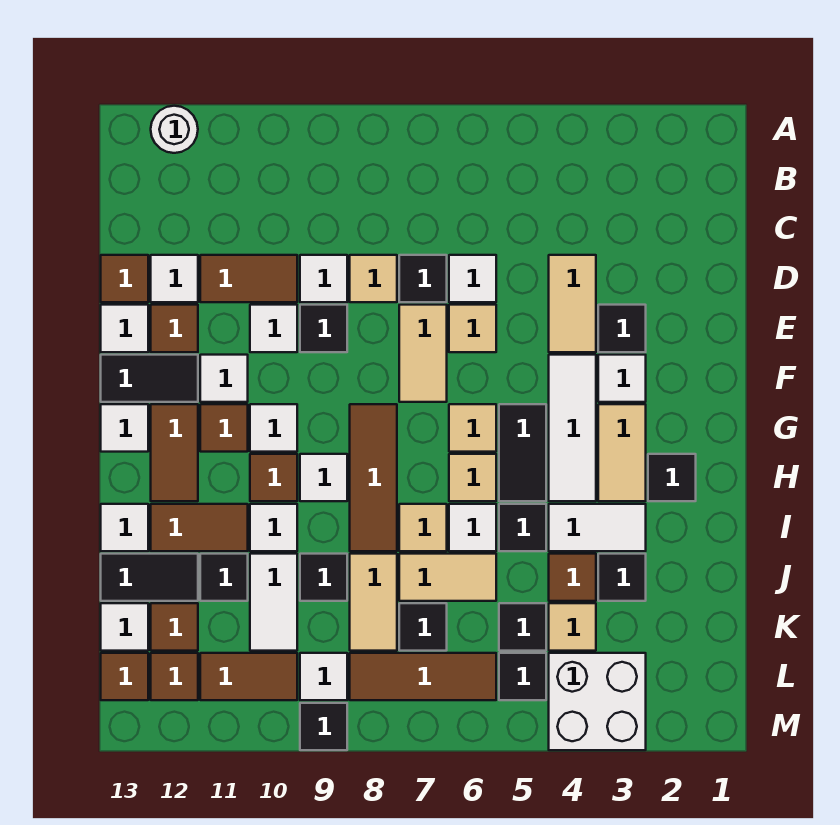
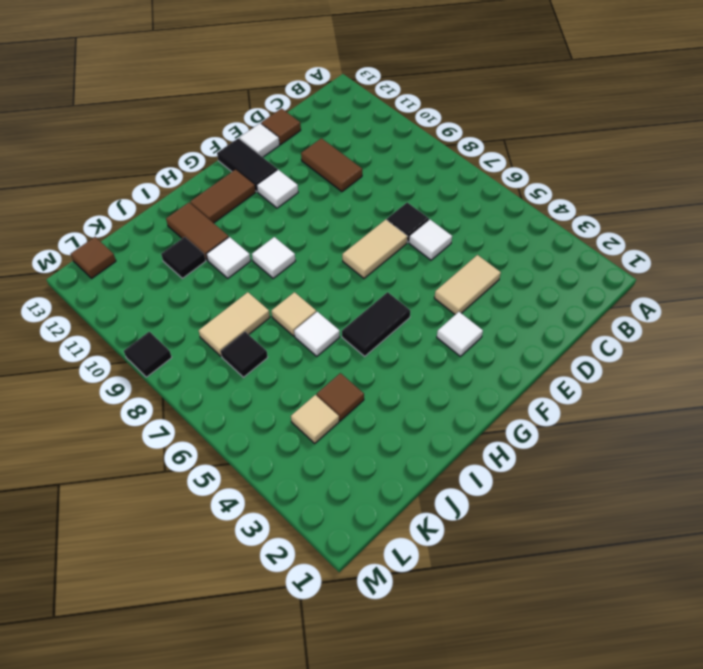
none -> white round brick A12 level 1
none -> tan tile D8 level 1
none -> white tile D9 level 1
none -> white tile D12 level 1

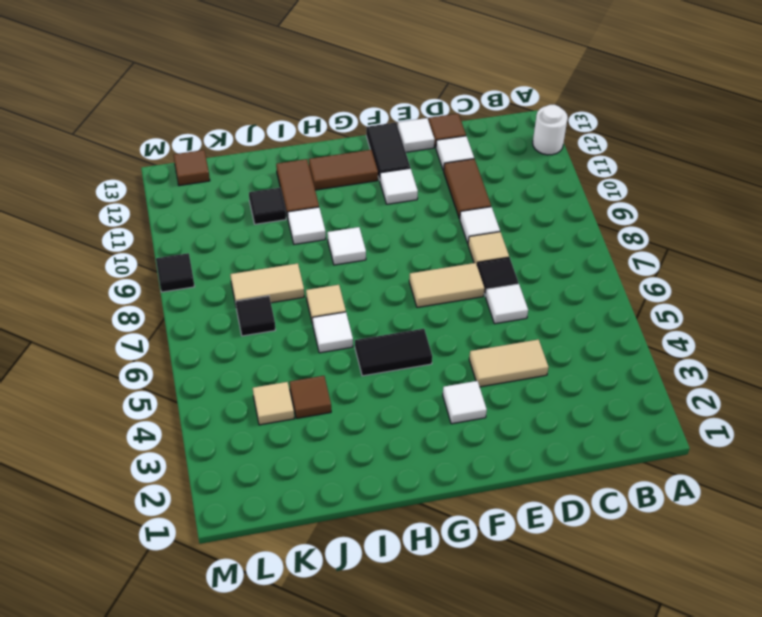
none -> black tile E3 level 1
none -> tan tile E6 level 1
none -> black tile E9 level 1
none -> white tile E10 level 1

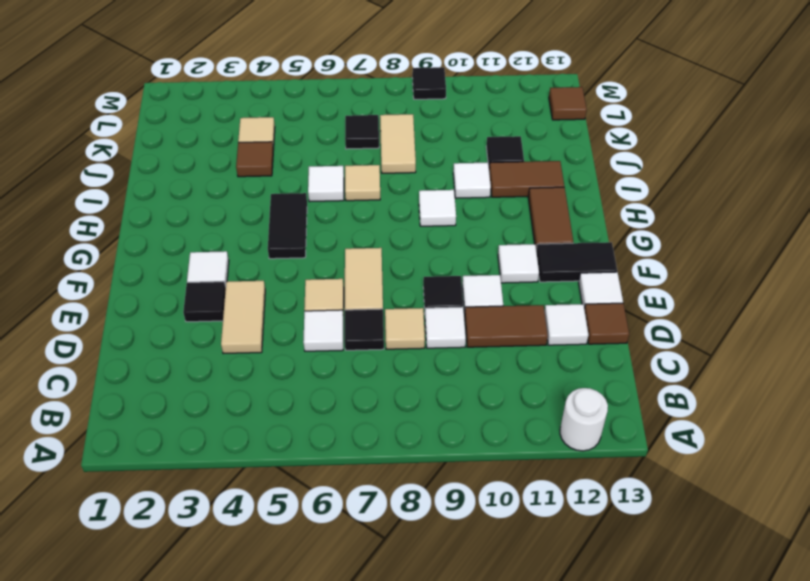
none -> brown tile E12 level 1
none -> white tile F4:H4 level 1
none -> tan tile G3:H3 level 1
none -> tan tile G6 level 1

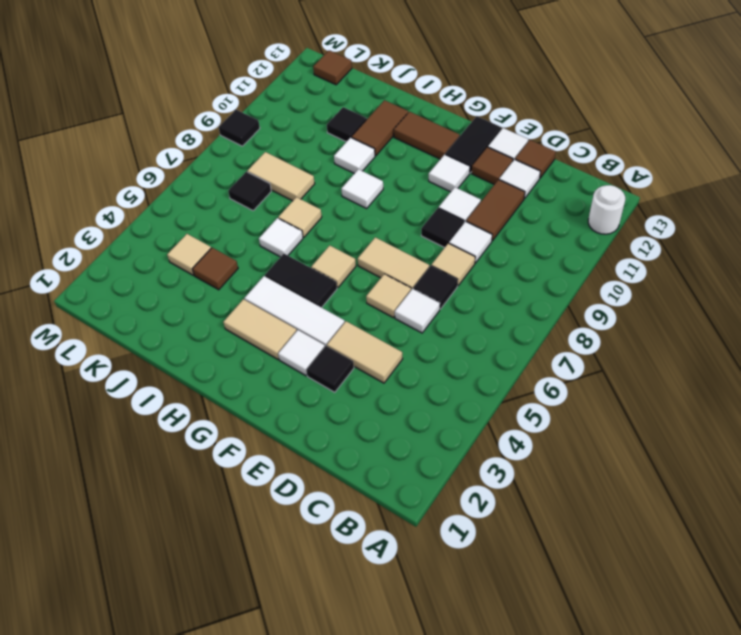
none -> brown tile G8:I8 level 1
none -> white tile G10 level 1
none -> brown tile G11 level 1
none -> white tile G13 level 1

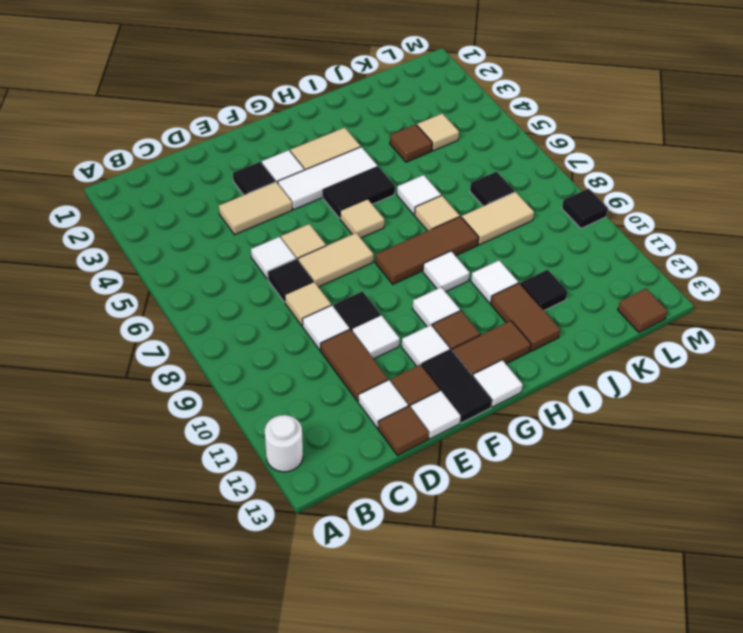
none -> black tile H2 level 1
none -> tan tile H6 level 1
none -> brown tile H10 level 1
none -> white tile I3:I4 level 1

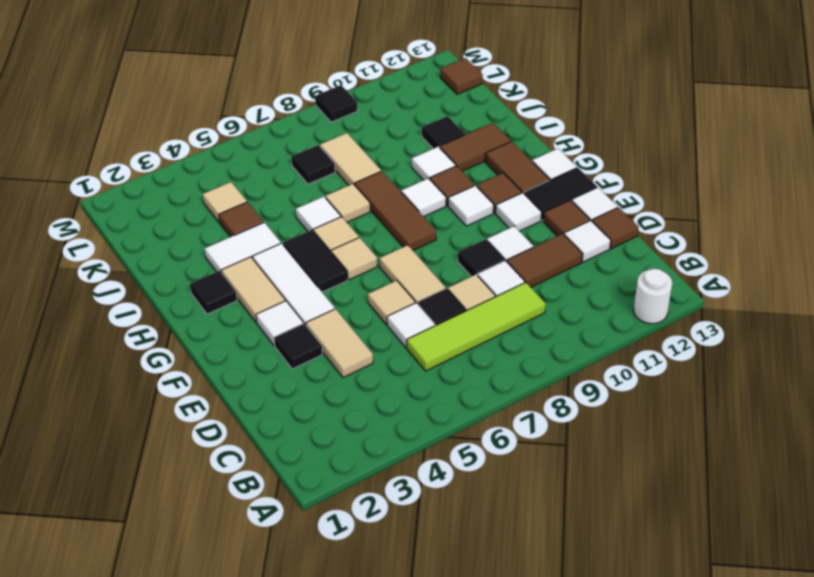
lime tile C6:C9 level 1 -> none
none -> black tile I5 level 1
none -> white tile I13 level 1
none -> black tile J3 level 1
none -> tan tile J6:J7 level 1

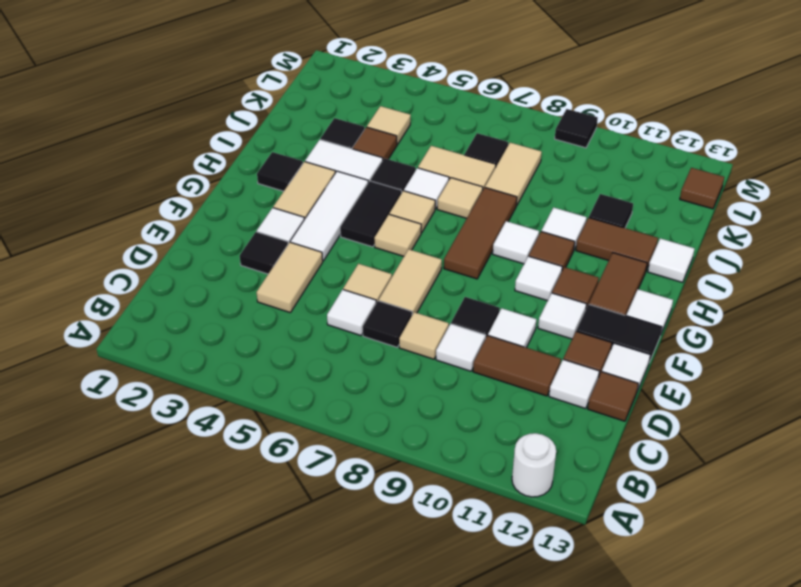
none -> black tile J9 level 1
none -> white tile J10:K10 level 1
none -> black tile J12:J13 level 1
none -> black tile K5 level 1

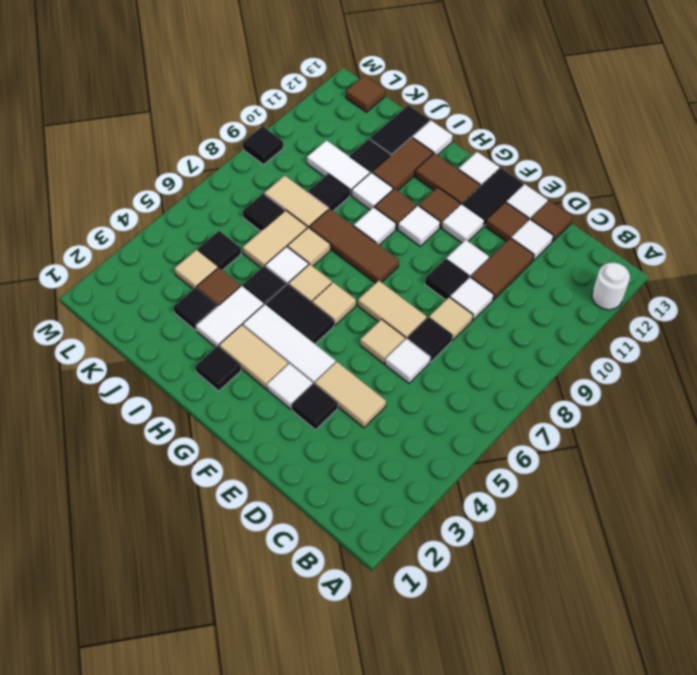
none -> brown tile K12 level 1
none -> white tile K13 level 1
none -> white brick L3:M4 level 1
none -> black tile L5 level 1

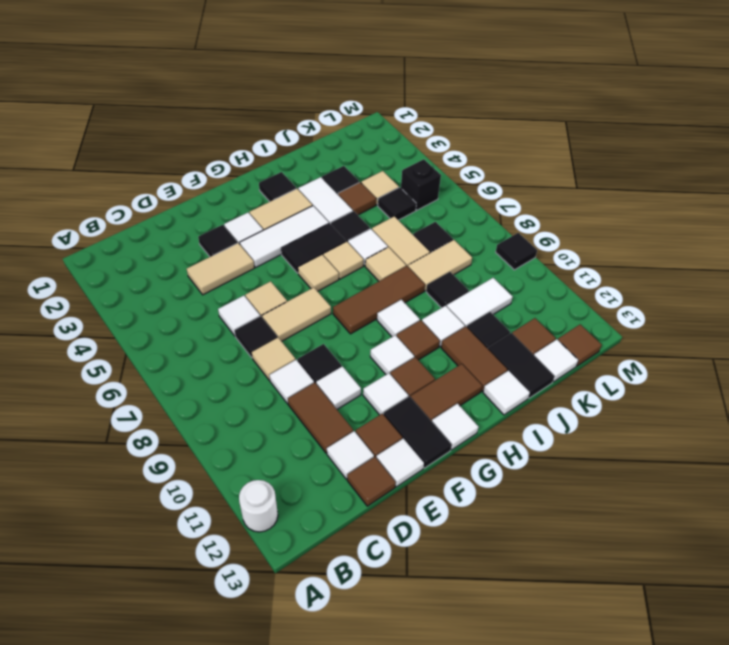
black brick L5 level 1 -> black tile L5 level 1
none -> white brick L3:M4 level 1
none -> brown tile L6:L8 level 1
none -> white tile L9 level 1
none -> brown tile L10:L11 level 1

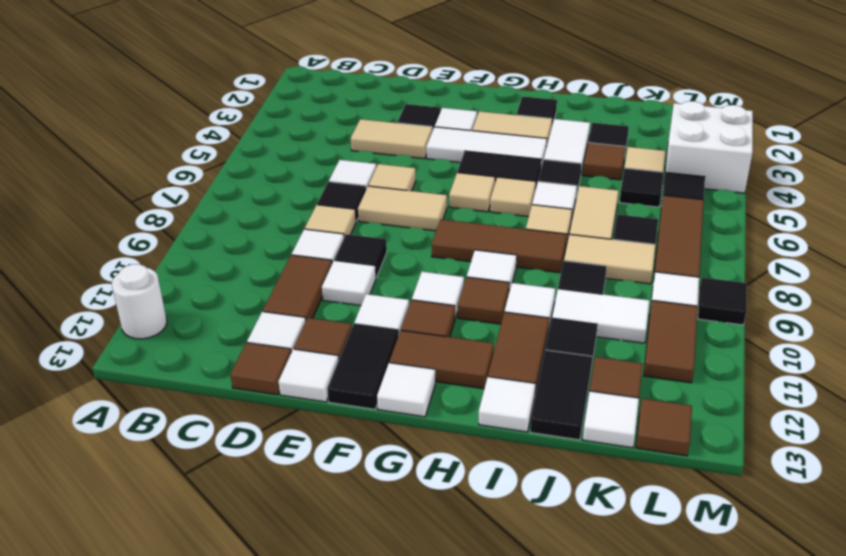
none -> brown tile L12 level 1

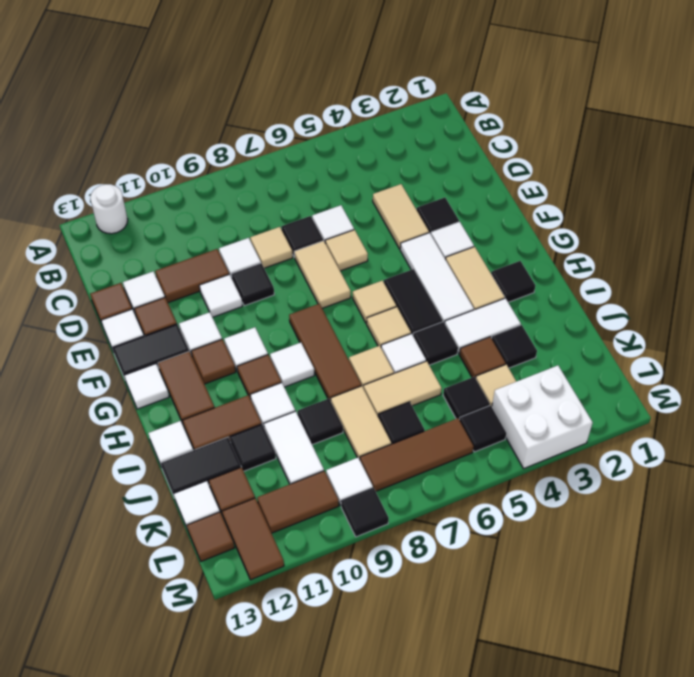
brown tile L12:M12 level 1 -> brown tile L12 level 1

